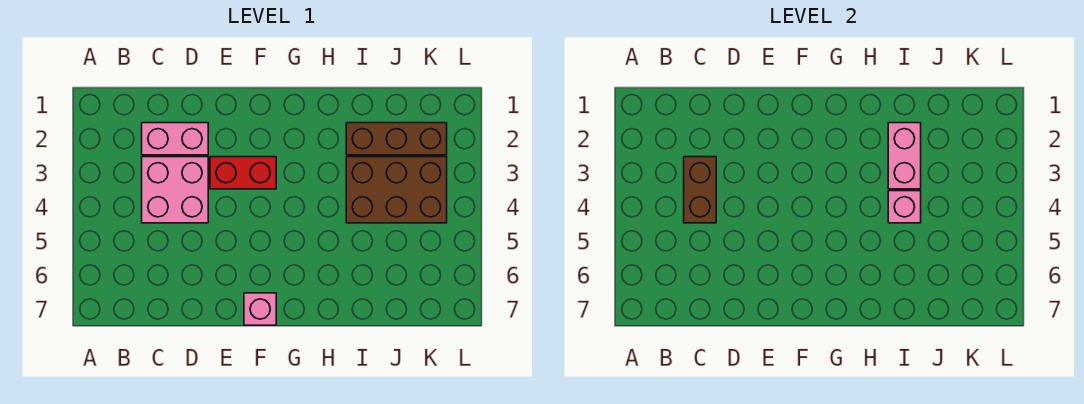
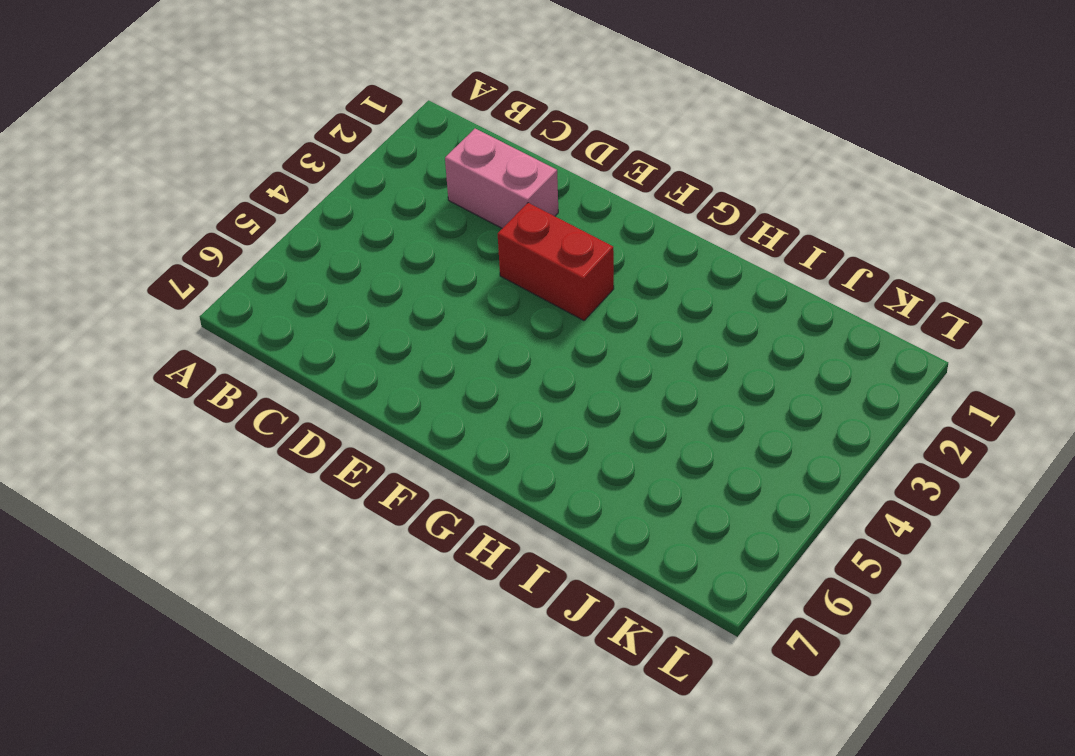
none -> pink brick C3:D4 level 1
none -> pink brick F7 level 1

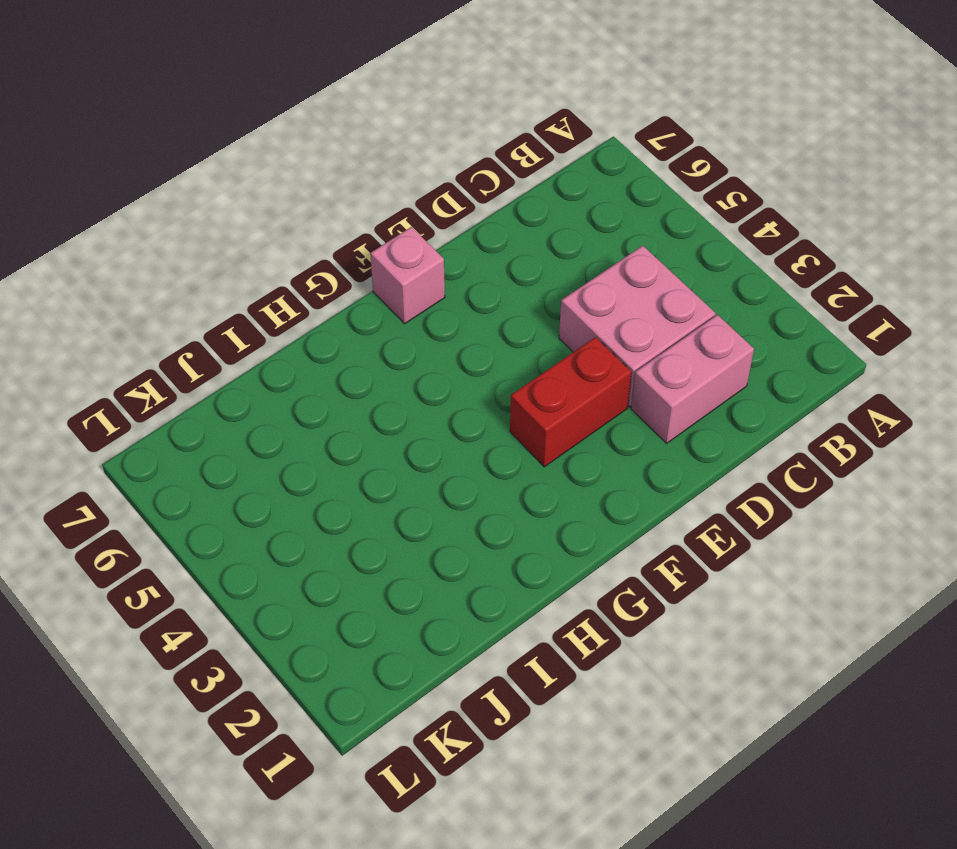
none -> brown brick I2:K2 level 1
none -> brown brick I3:K4 level 1

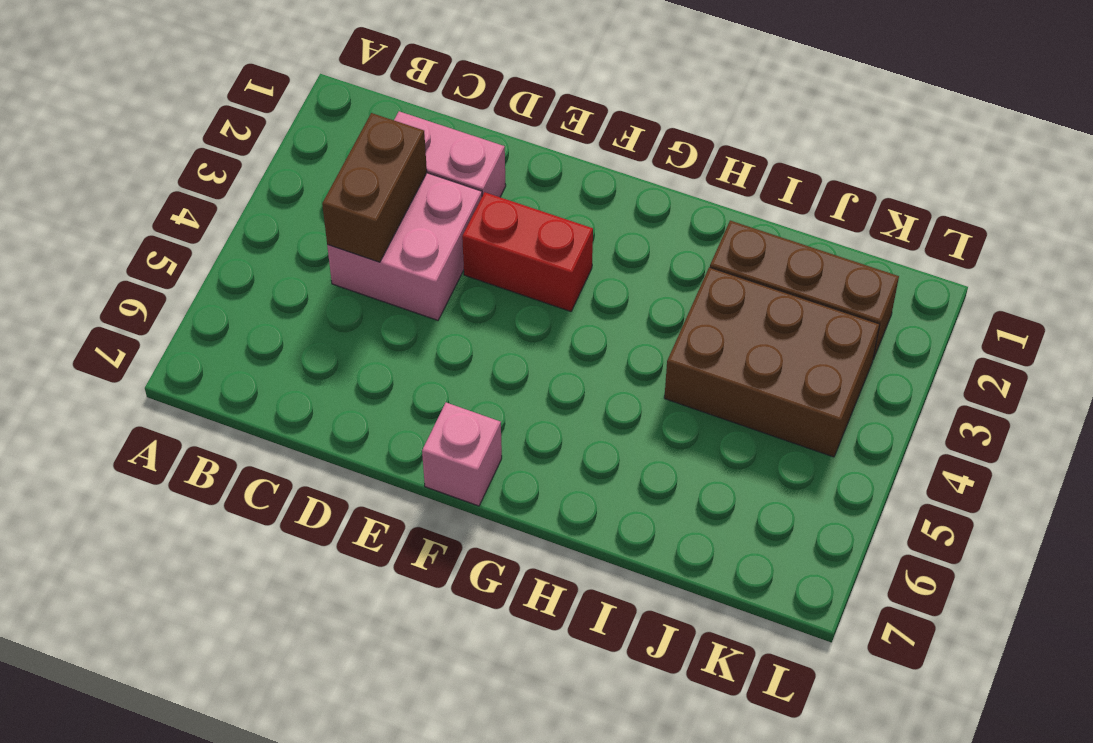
none -> pink brick I2:I3 level 2
none -> pink brick I4 level 2

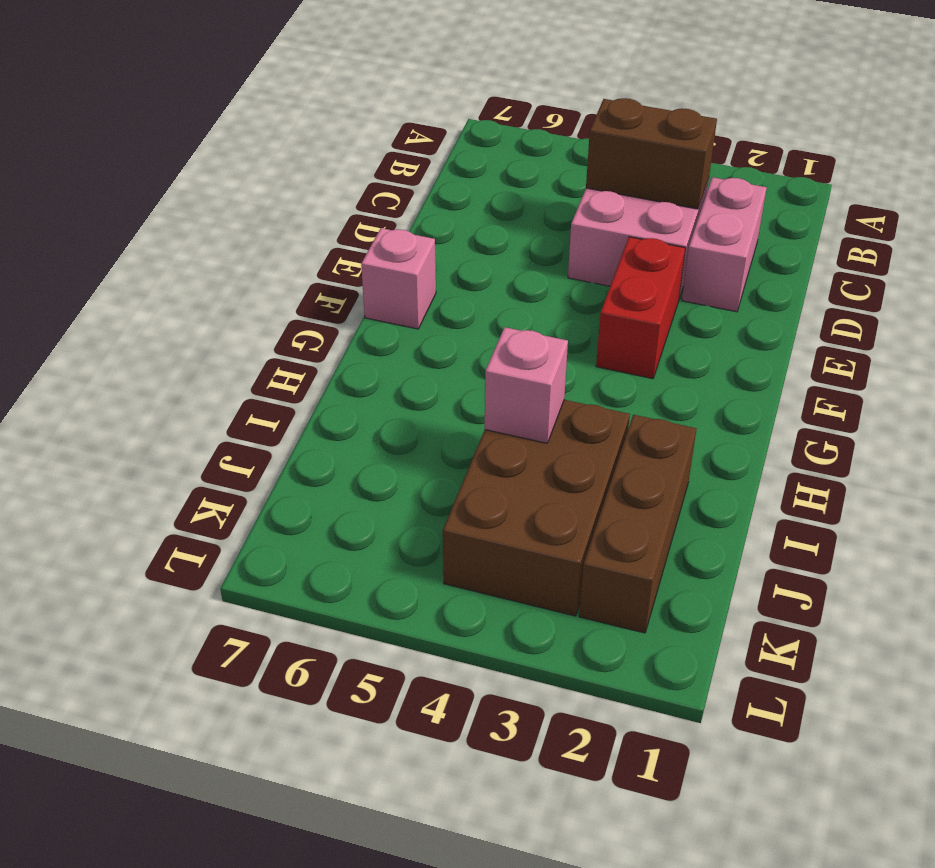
none -> pink brick I2:I3 level 2

